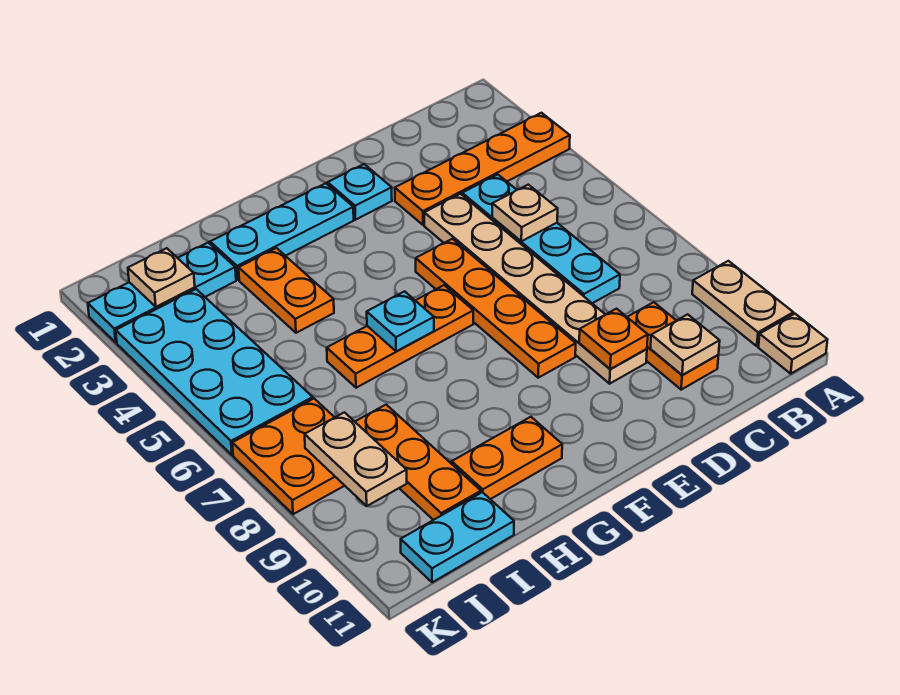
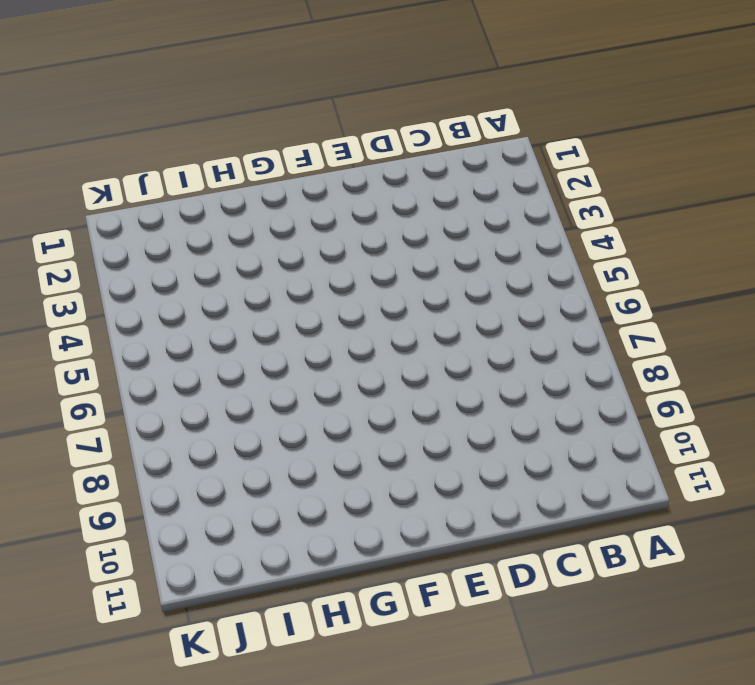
none -> orange plate A3:D3 level 1
none -> tan plate A9:A10 level 1
none -> tan plate A11 level 1

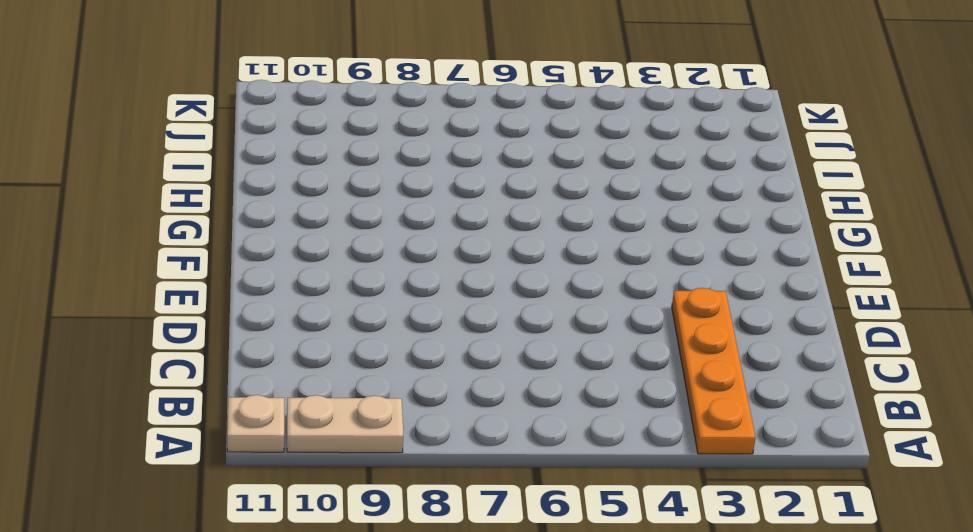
none -> cyan plate C4:C7 level 1
none -> orange plate C9:C10 level 1
none -> tan plate D4:D9 level 1

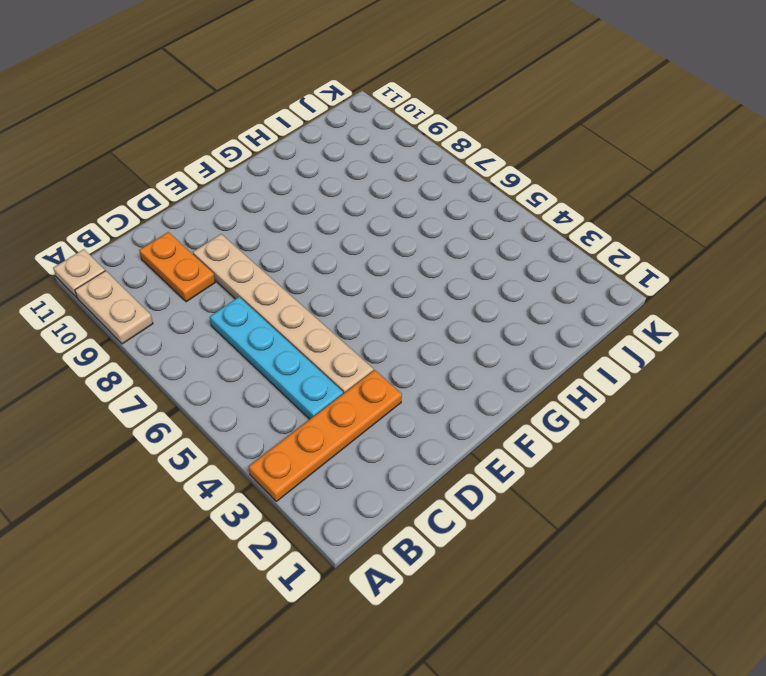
none -> cyan plate E2 level 1
none -> orange plate E5:E8 level 1
none -> cyan plate F2:H2 level 1

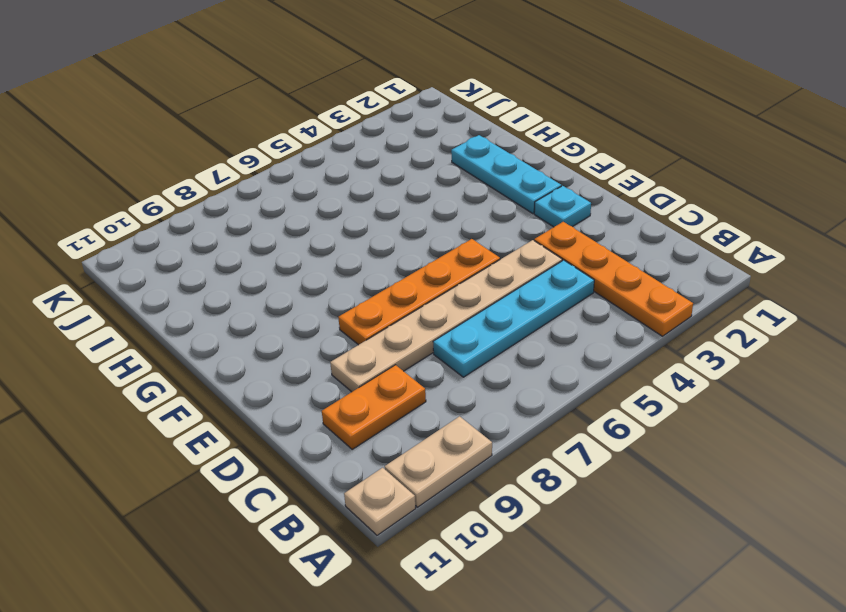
none -> orange plate F6:H6 level 1
none -> orange plate G10:H10 level 1
none -> orange plate H3:H4 level 1

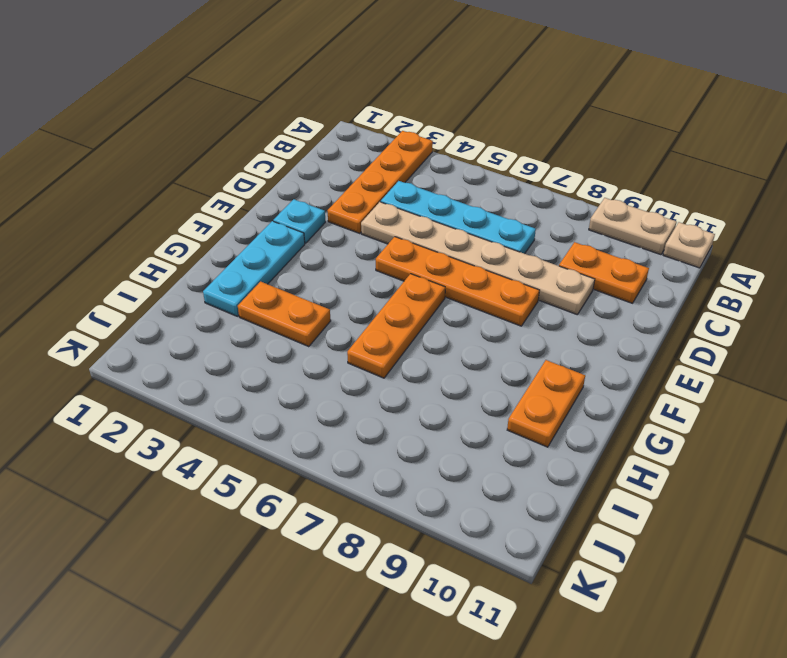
none -> cyan plate I2:K2 level 1
none -> orange plate I8:I10 level 1
none -> cyan plate I11:J11 level 1

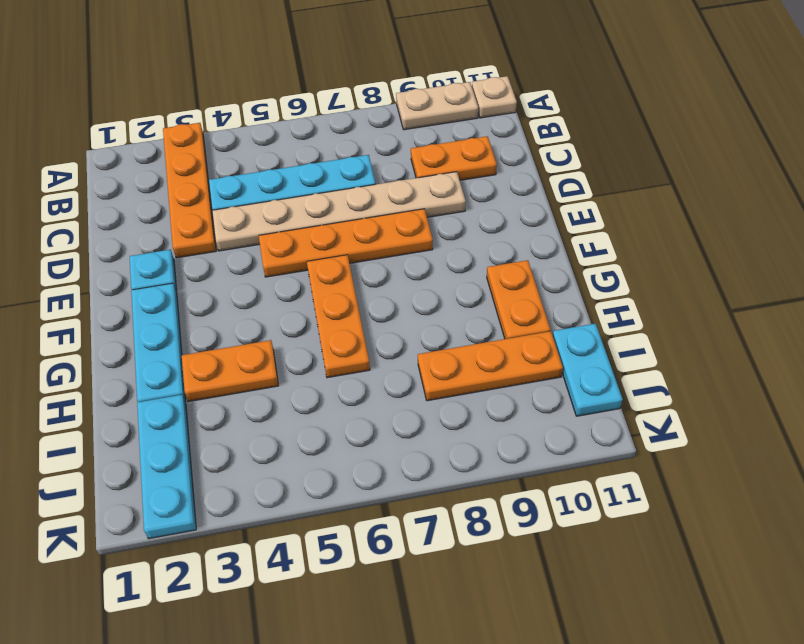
none -> cyan plate J3:K6 level 1
none -> orange plate J7:K8 level 1
none -> tan plate C5 level 2

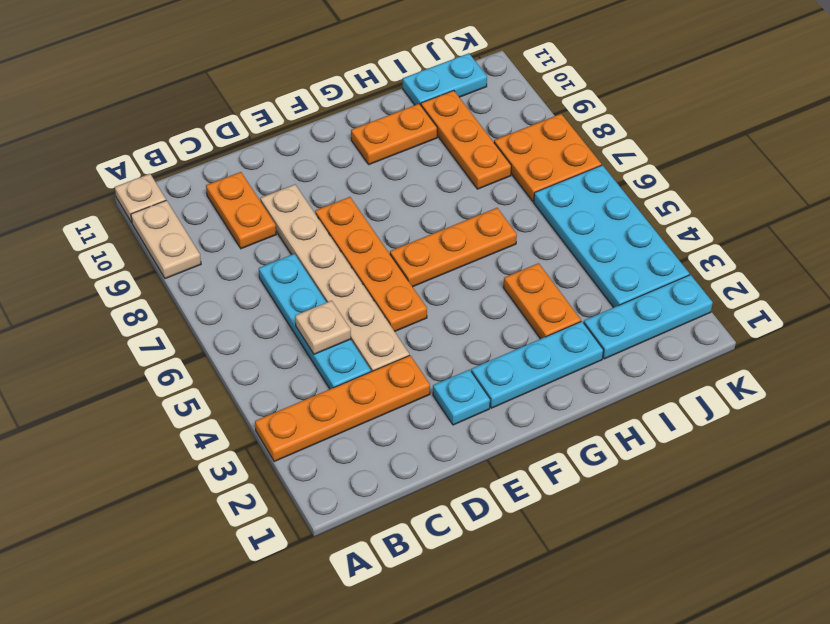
none -> tan plate C10 level 2
none -> orange plate D9 level 2
none -> cyan plate G6 level 2

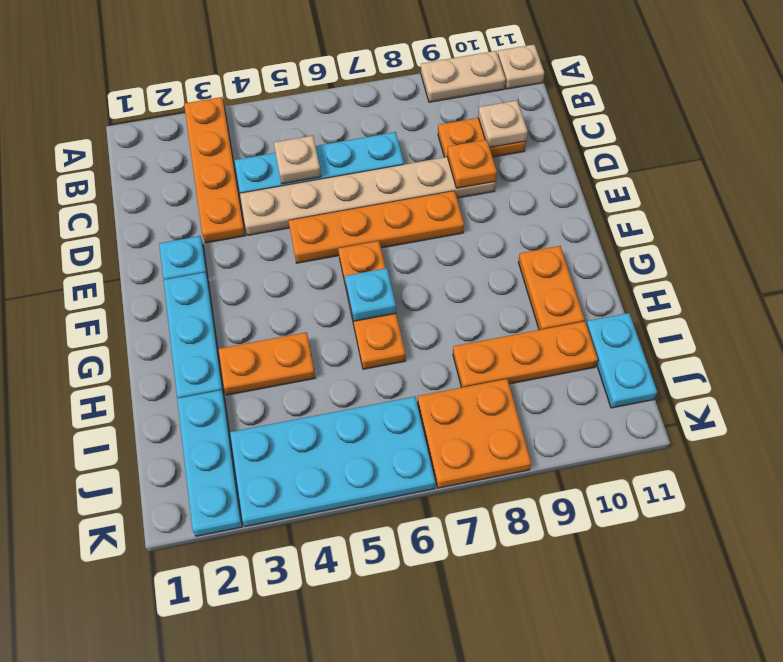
none -> tan plate J2 level 2
none -> tan plate J8:J9 level 2

